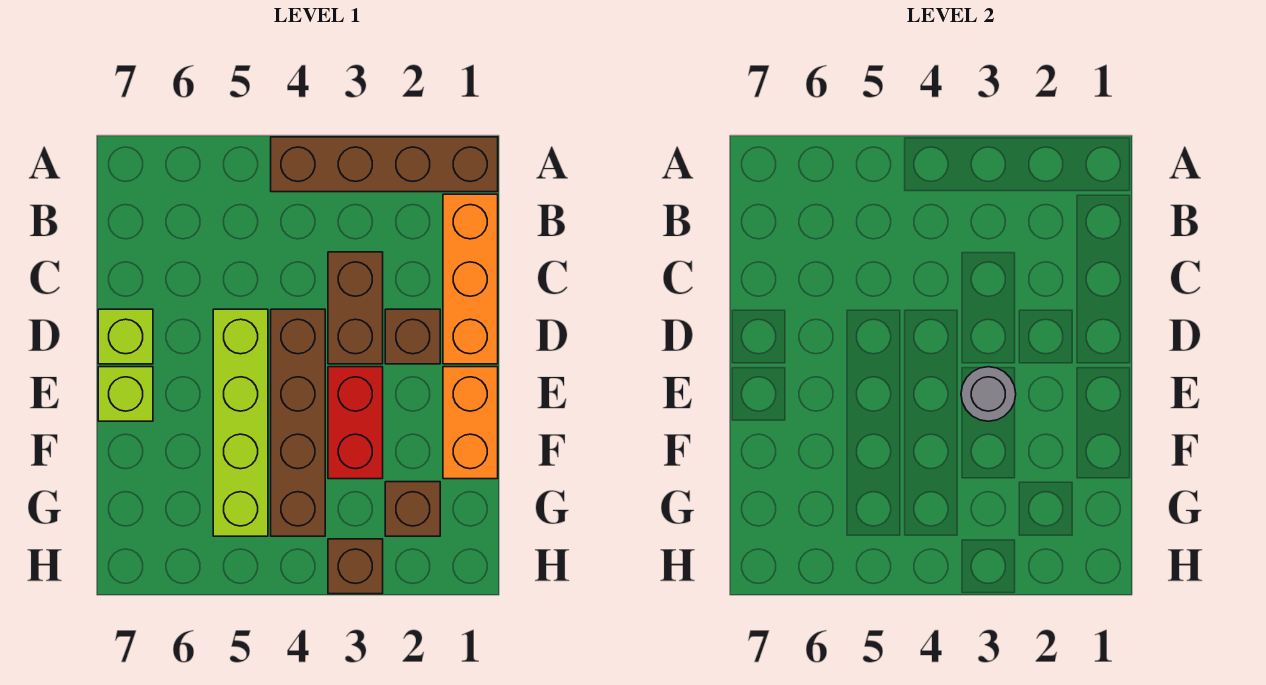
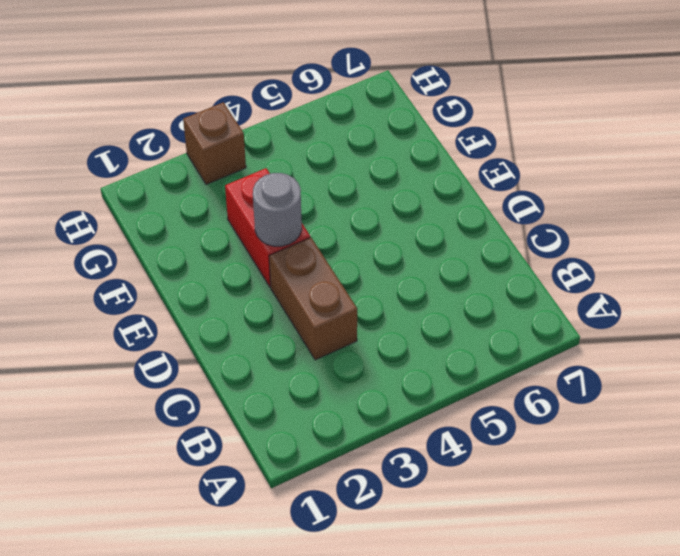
none -> brown brick A1:A4 level 1
none -> orange brick B1:D1 level 1
none -> brown brick D2 level 1

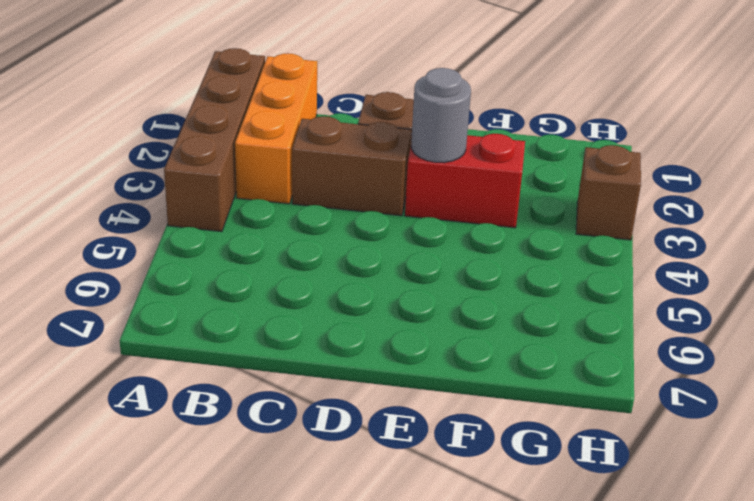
orange brick B1:B3 level 1 -> orange brick B1:D1 level 1
none -> brown brick D4:G4 level 1
none -> lime brick D5:G5 level 1
none -> lime brick D7 level 1

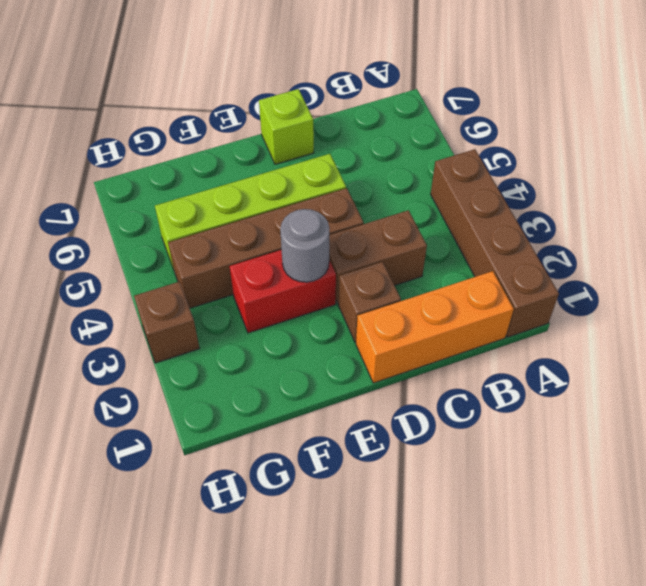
none -> orange brick E1:F1 level 1
none -> lime brick E7 level 1
none -> brown brick G2 level 1

